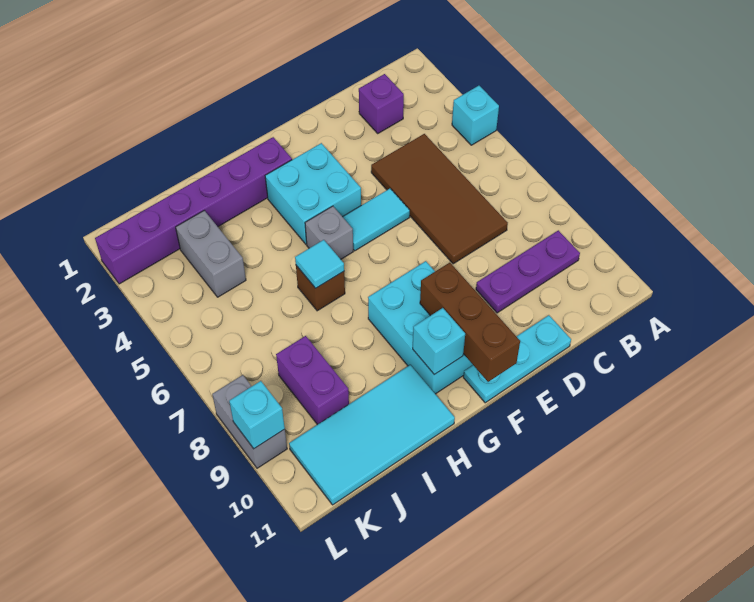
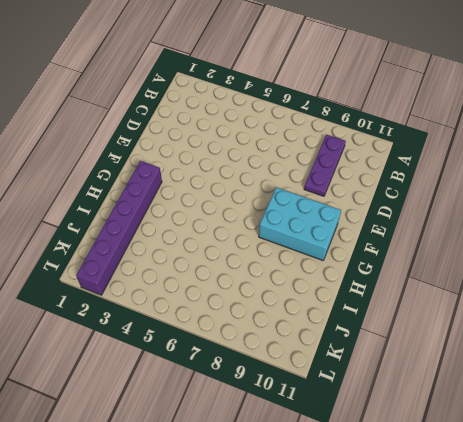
none -> cyan brick A4 level 1
none -> purple brick C2 level 1
none -> brown tile C4:D7 level 1

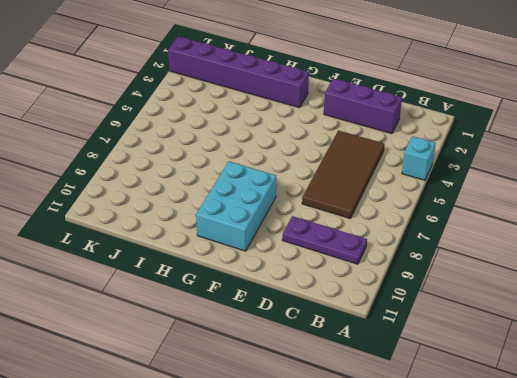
purple brick C2:E2 level 1 -> purple brick C2 level 1
none -> cyan plate D11:F11 level 1
none -> cyan tile E5:F5 level 1
none -> cyan brick F3:G4 level 1

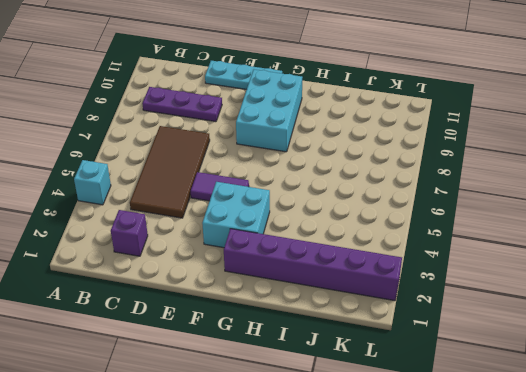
purple tile E5:F5 level 1 -> cyan tile E5:F5 level 1
none -> grey brick G5 level 1
none -> brown brick H6 level 1
none -> cyan tile H10:K11 level 1

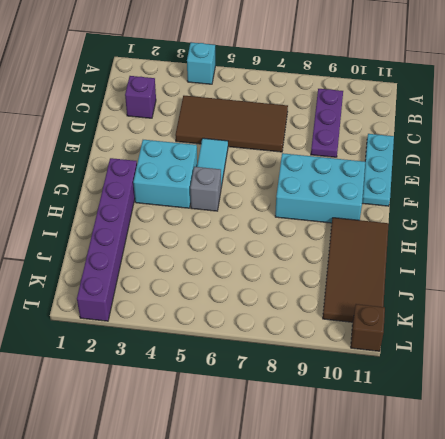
brown tile H10:K11 level 1 -> cyan tile H10:K11 level 1
brown brick L11 level 1 -> brown brick H6 level 1
none -> grey brick J3:J4 level 1
none -> purple brick J8:J9 level 1
none -> grey brick L8:L9 level 1

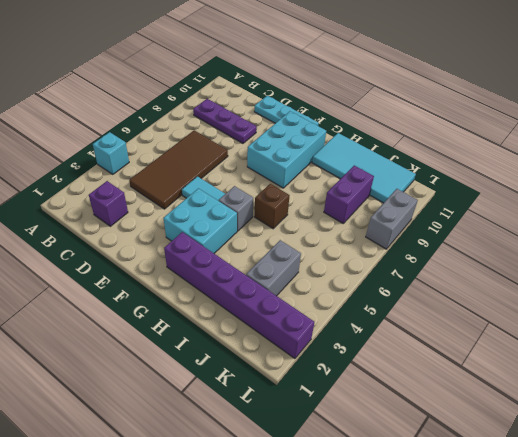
none -> brown brick F9:F11 level 2
none -> cyan brick G10 level 2
none -> cyan tile H6 level 2

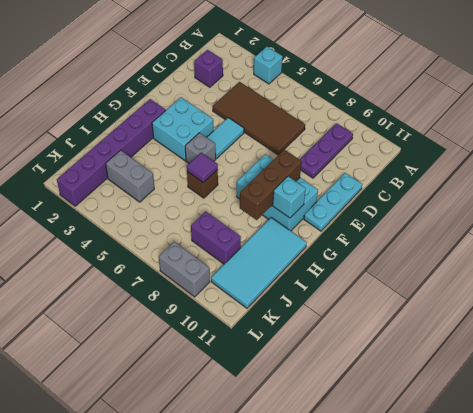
brown brick F9:H9 level 2 -> brown brick F9:F11 level 2
purple tile H6 level 2 -> cyan tile H6 level 2
none -> cyan brick L9 level 2

